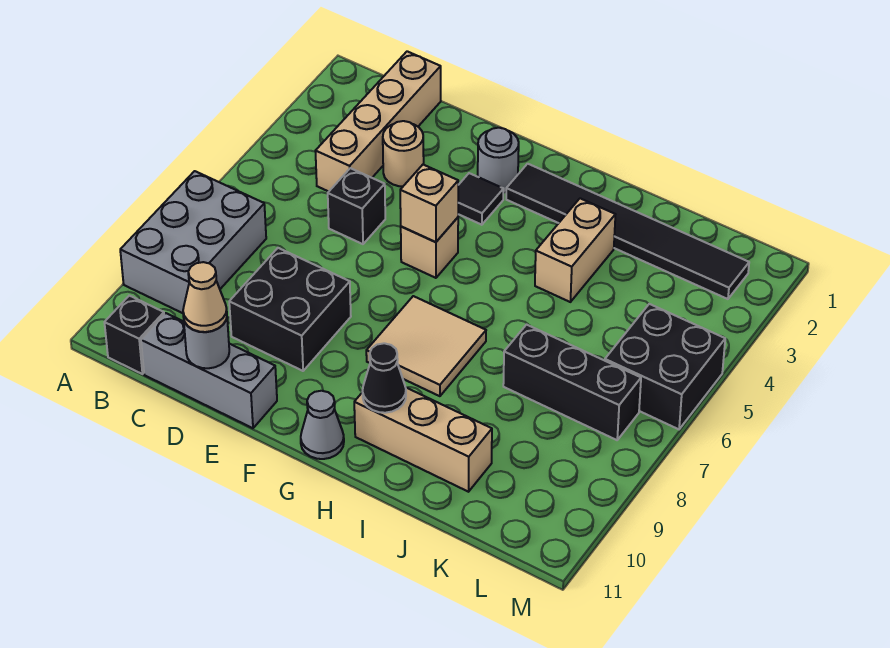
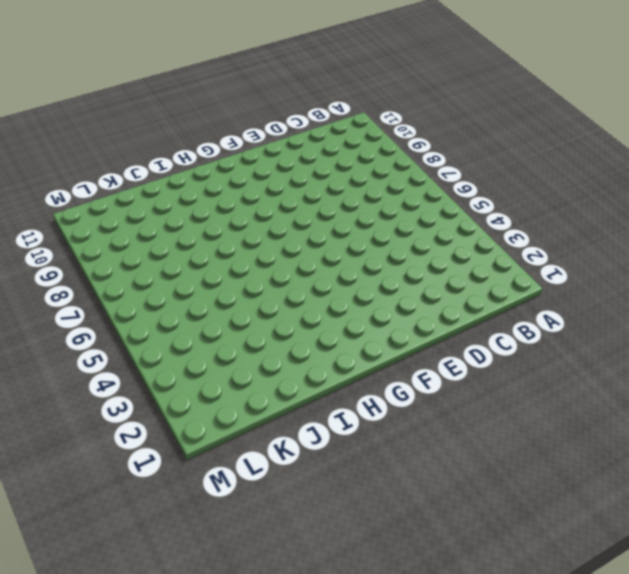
none -> grey brick A7:B9 level 1
none -> black brick B11 level 1
none -> tan brick C1:C4 level 1

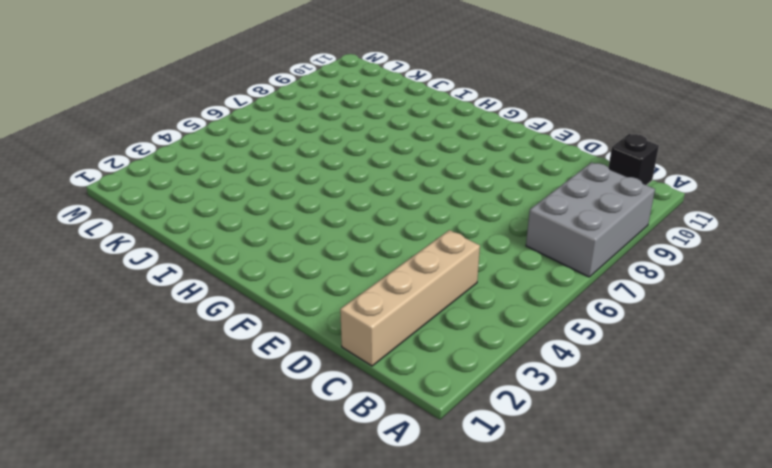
none -> grey brick C11:E11 level 1
none -> tan round brick D3 level 1
none -> black brick D5 level 1

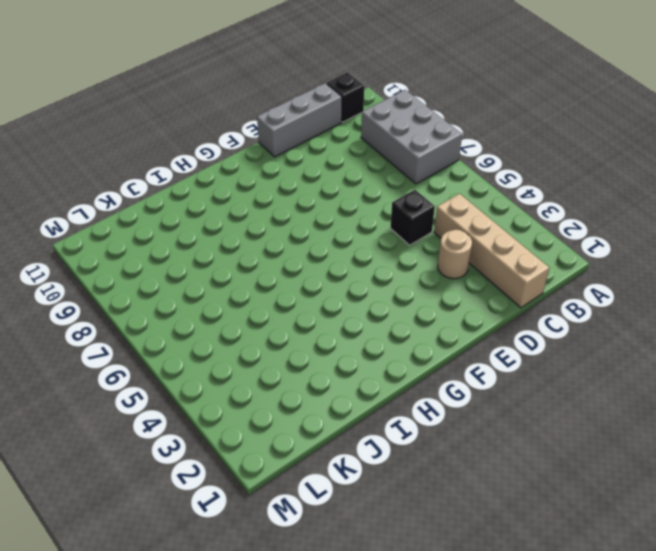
none -> black brick D8:E9 level 1
none -> grey round brick F2 level 1
none -> black tile F3 level 1

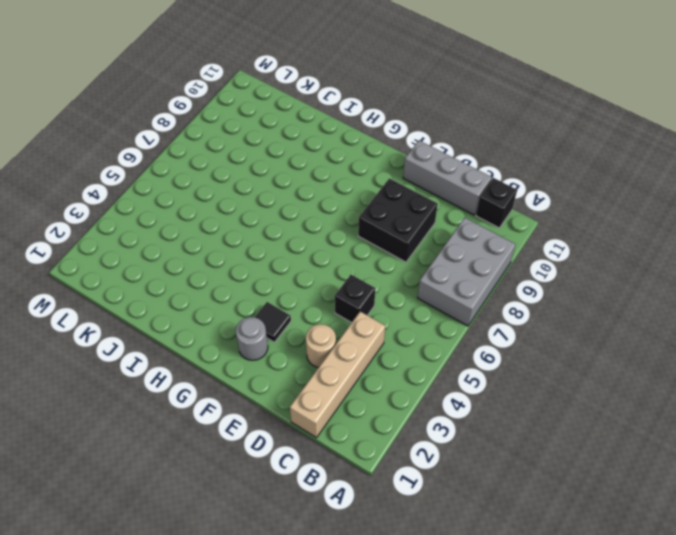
none -> tan brick F5 level 1
none -> black tile G2:L2 level 1
none -> tan tile G7:H8 level 1

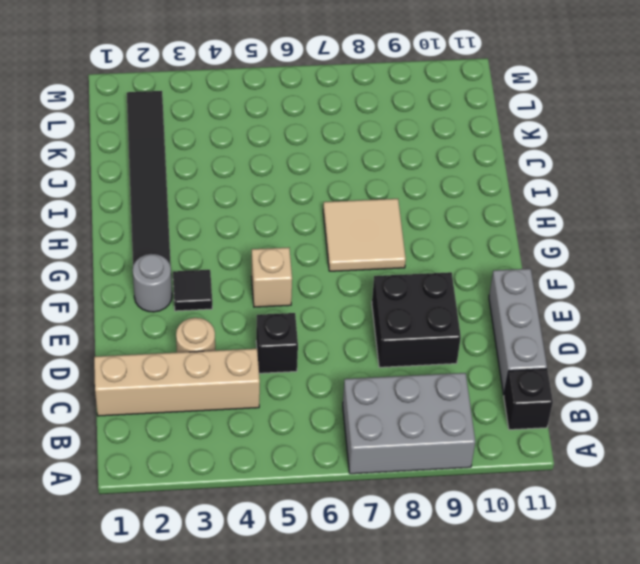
none -> grey cone G11 level 1
none -> tan brick H10:J10 level 1
none -> tan brick I3:I4 level 1

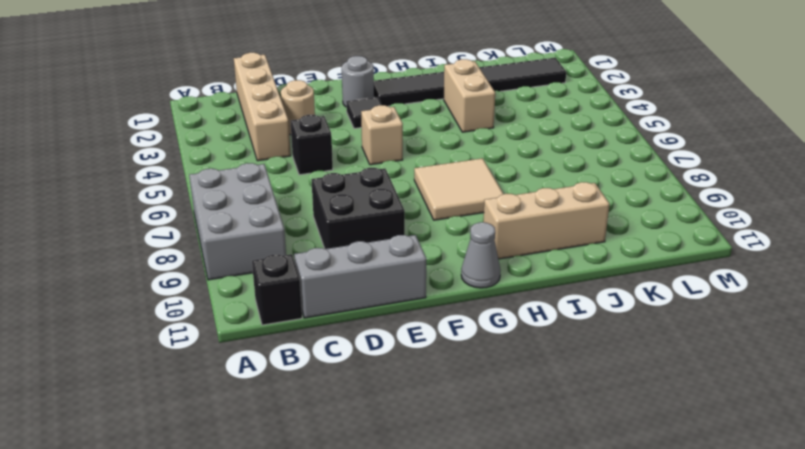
none -> black brick J7:L7 level 1
none -> black brick L5:M6 level 1
none -> grey round brick D11 level 2

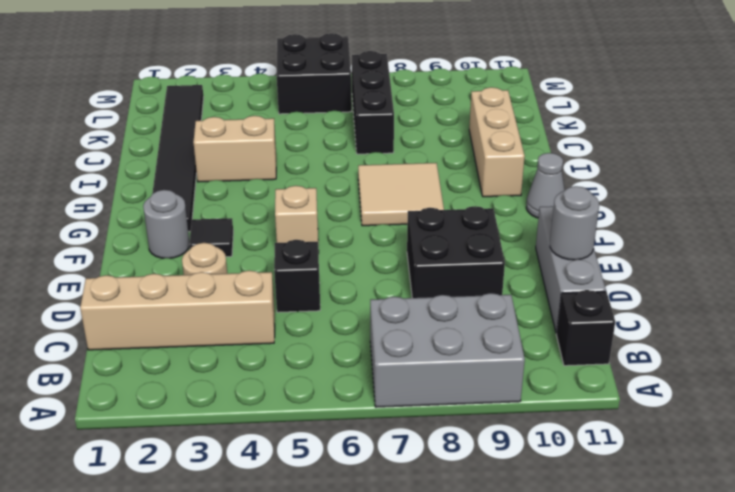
none -> tan brick F5 level 2
none -> black cone H10 level 2
none -> tan cone D11 level 3

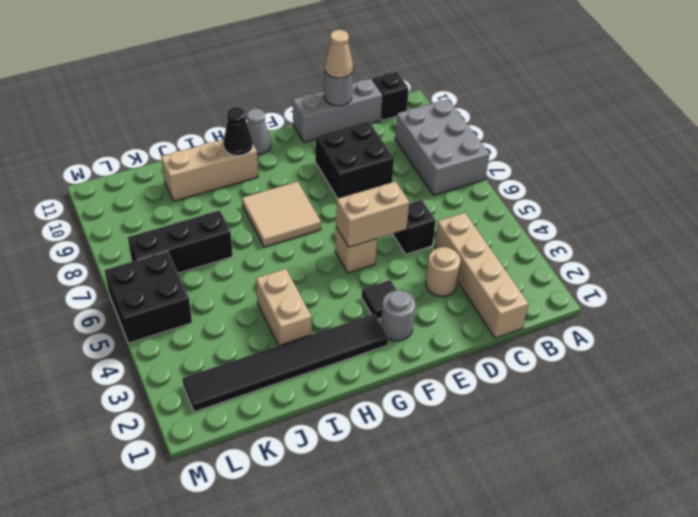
tan brick E5:F5 level 2 -> tan brick F5 level 2

